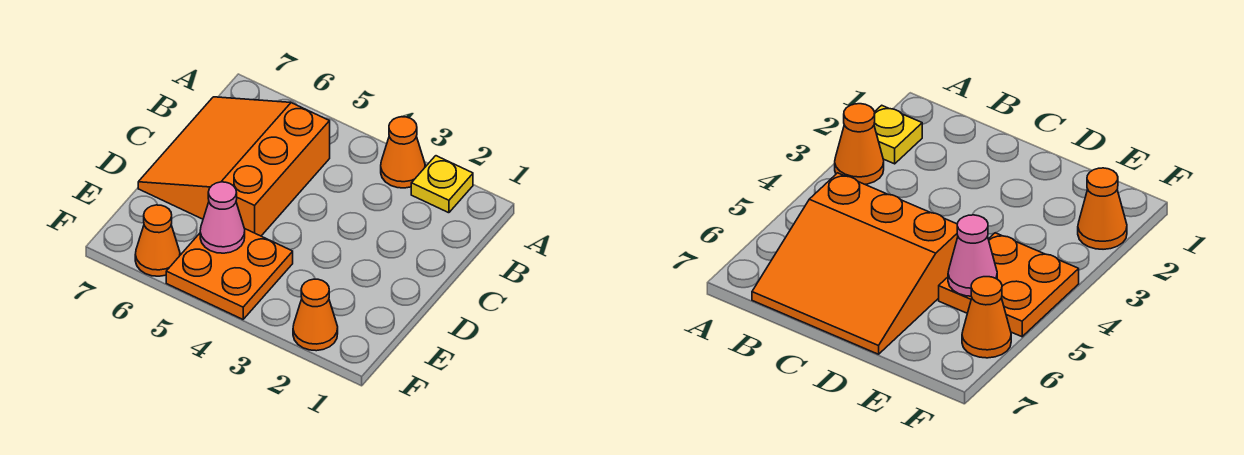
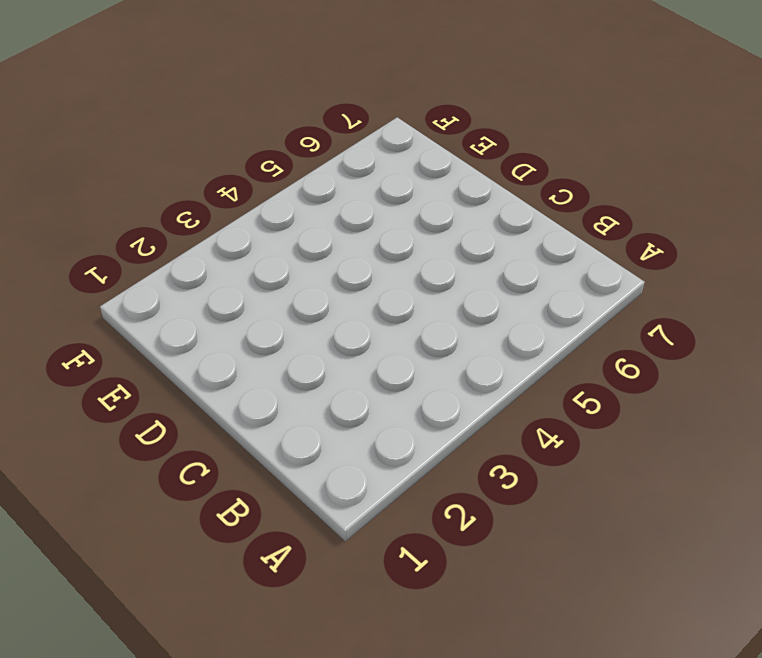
none -> yellow plate A2 level 1
none -> orange cone A3 level 1

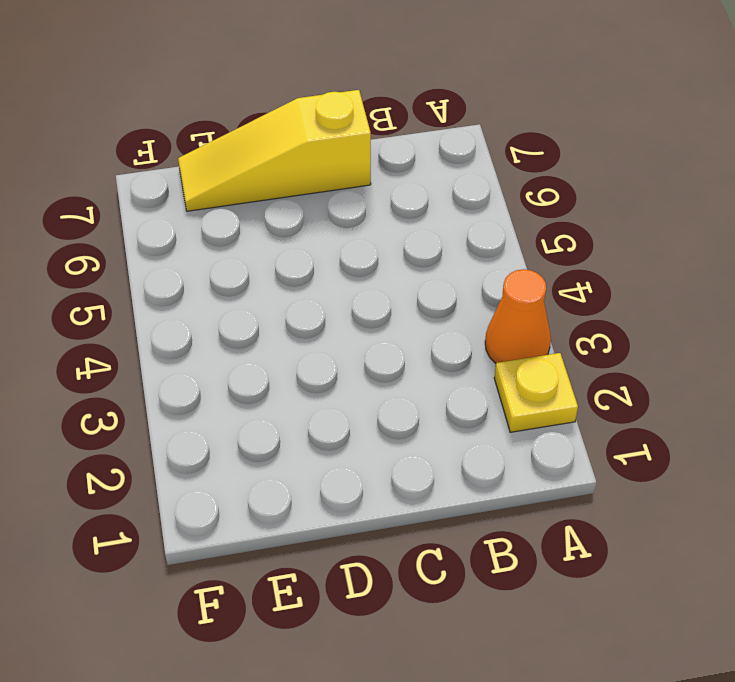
yellow slope C7:E7 level 1 top C -> orange slope B5:D7 level 1 top 5
none -> orange plate E4:F5 level 1
none -> orange cone F2 level 1

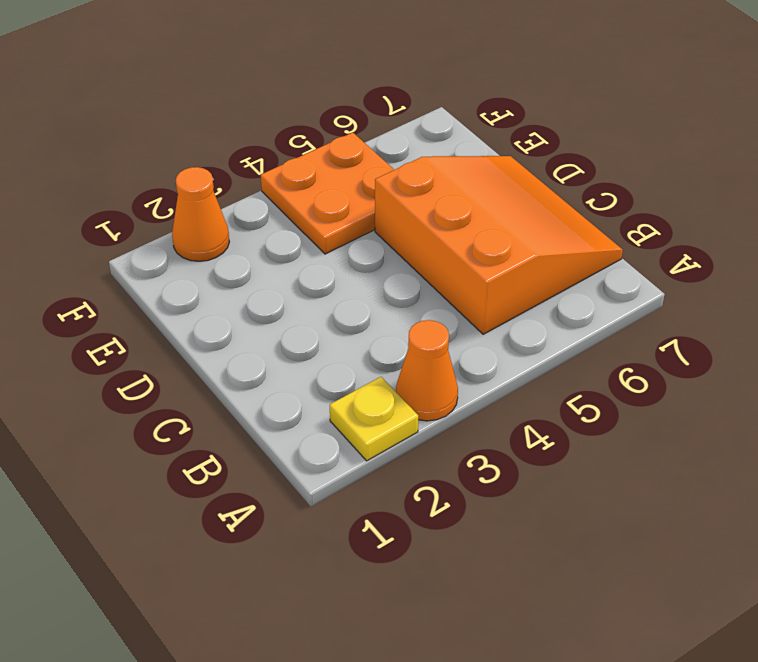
none -> orange cone F6 level 1
none -> pink cone E5 level 2

